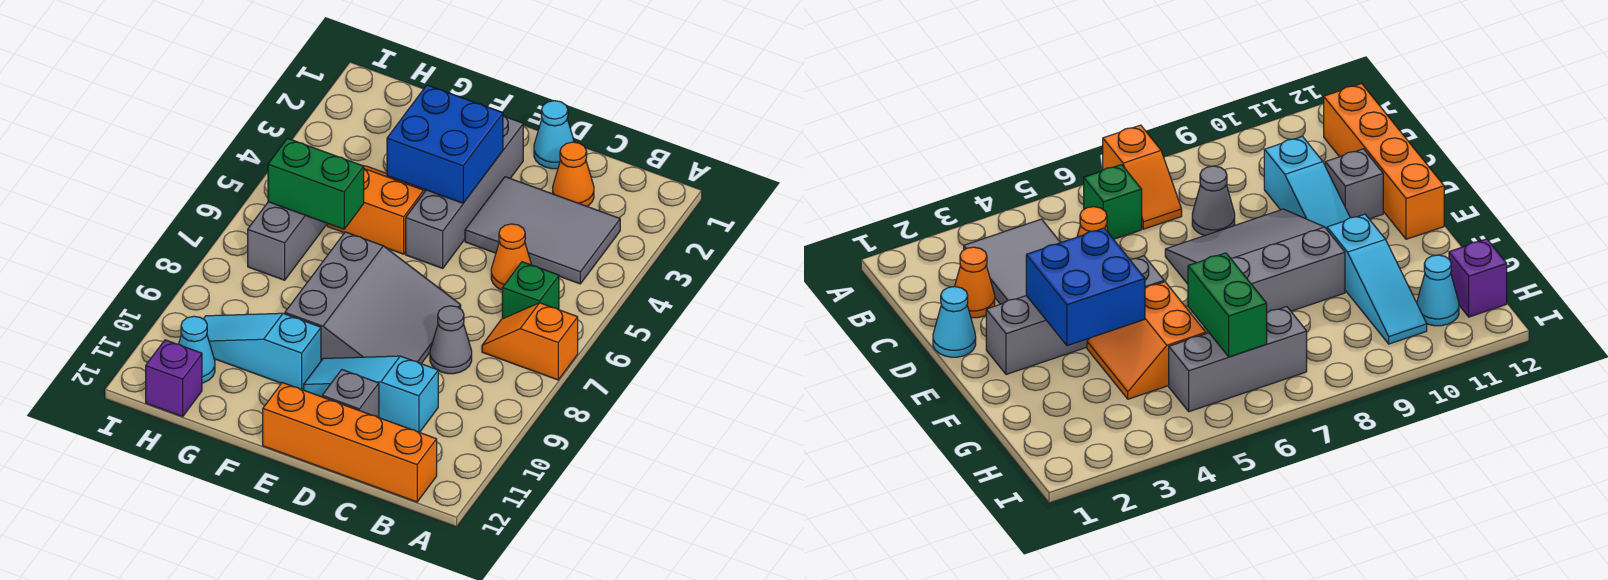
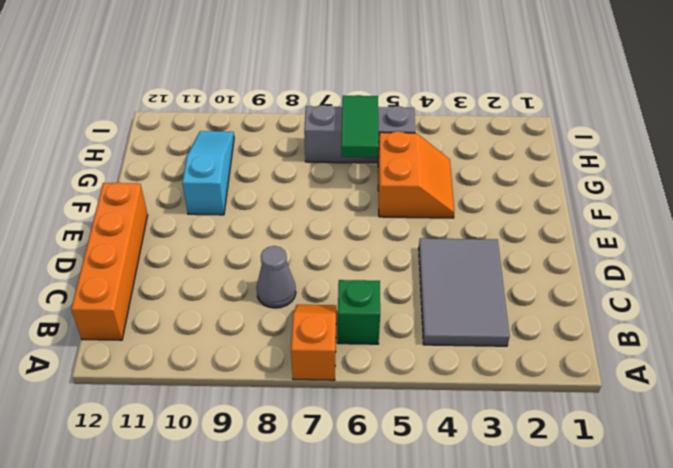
green tile G6:H6 level 2 -> green brick G6:H6 level 2
none -> orange cone C2 level 1
none -> orange cone C5 level 1
none -> cyan slope C10:E10 level 1 top C

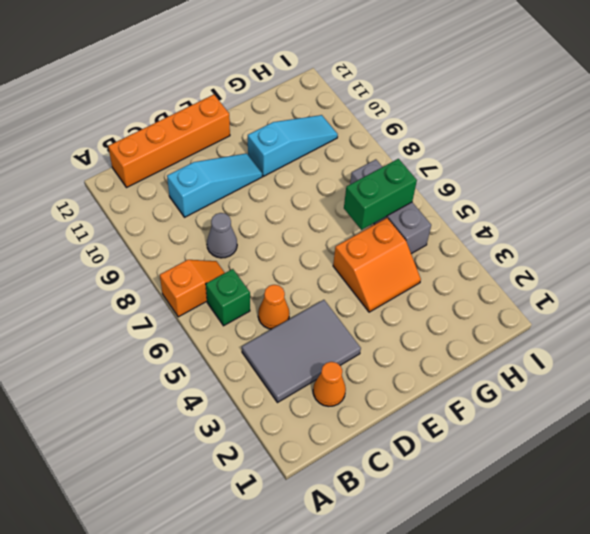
none -> cyan cone D1 level 1
none -> grey slope D7:F9 level 1 top F
none -> grey brick D11 level 1

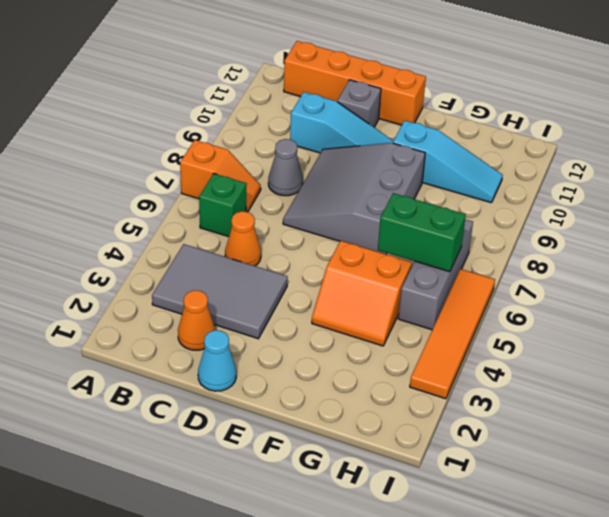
orange tile I3:I6 level 1 -> none
none -> grey brick E2:E5 level 1
none -> cyan cone H11 level 1
none -> purple brick H12 level 1

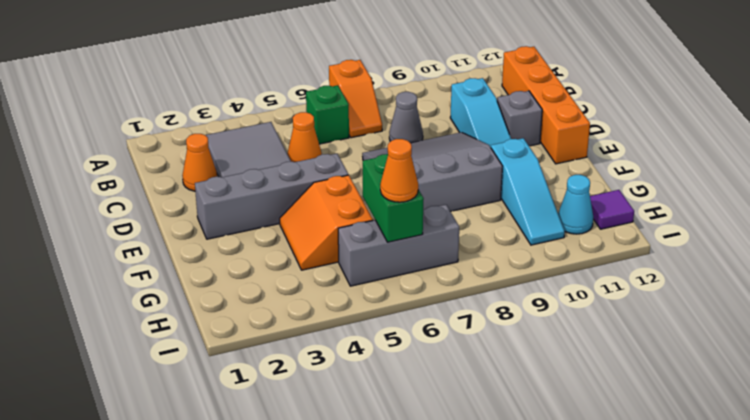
orange cone H6 level 3 -> none
purple tile H12 level 1 -> purple brick H12 level 1
none -> cyan cone D1 level 1
none -> blue brick E3:F4 level 2

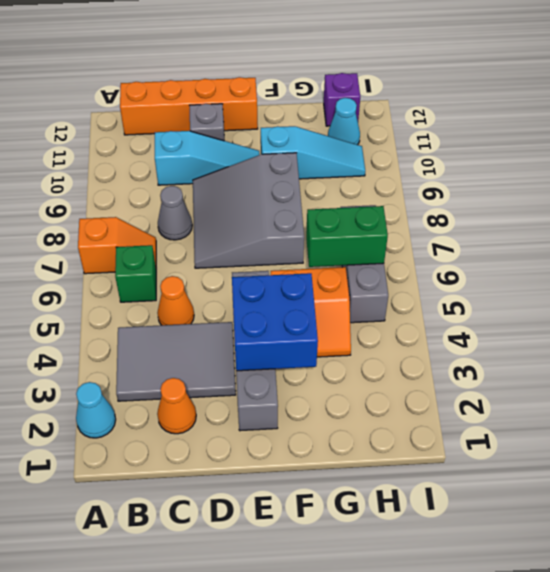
cyan cone A2 level 1 -> cyan cone D1 level 1

